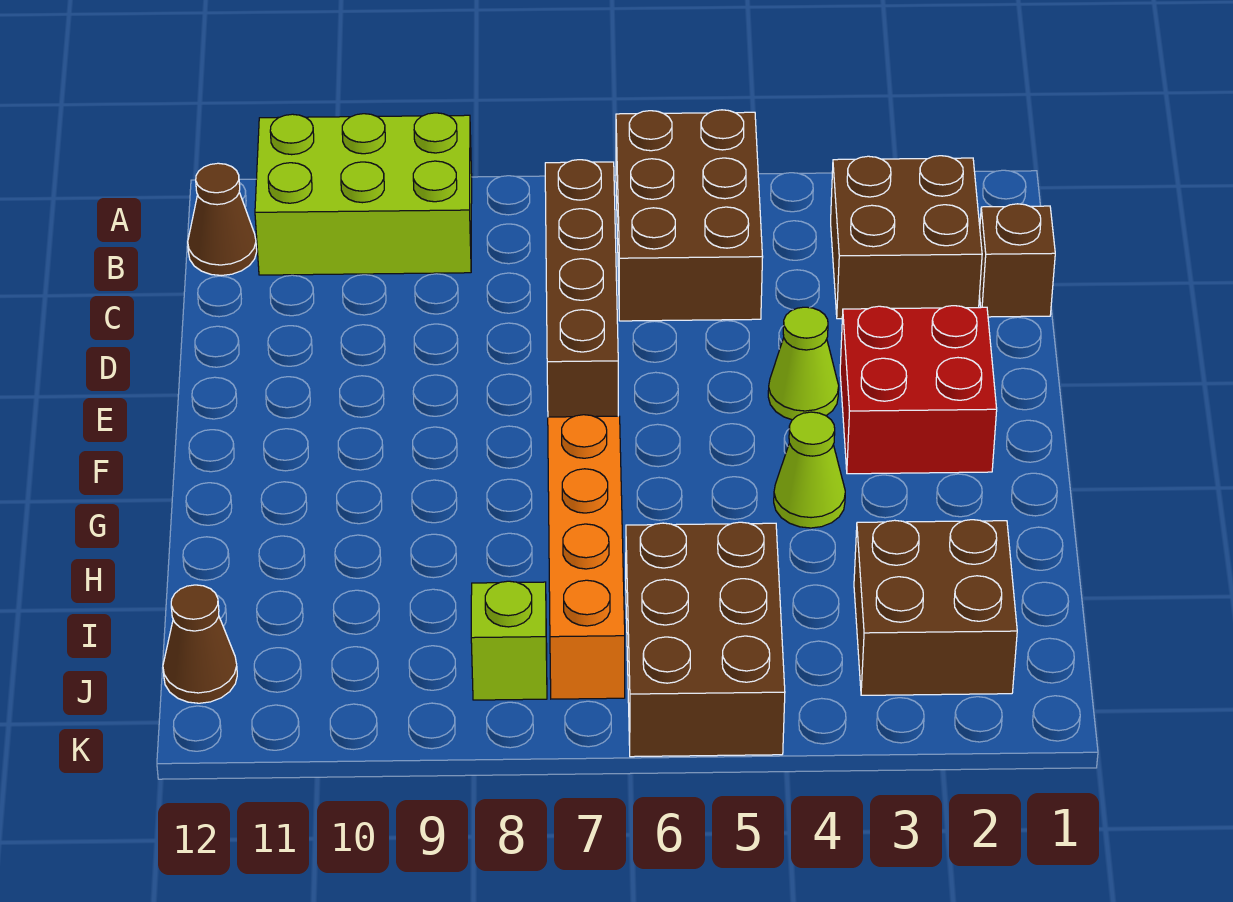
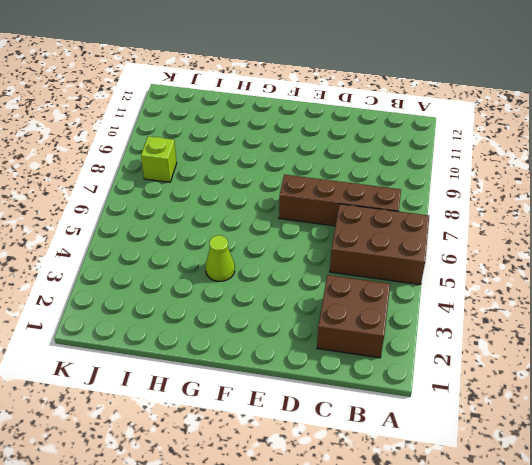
none -> lime brick A9:B11 level 1
none -> brown cone B12 level 1
none -> brown brick C1 level 1

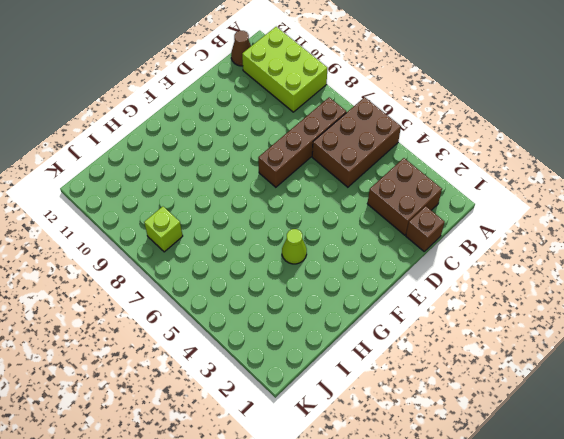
none -> red brick E2:F3 level 1
none -> lime cone E4 level 1
none -> orange brick G7:J7 level 1

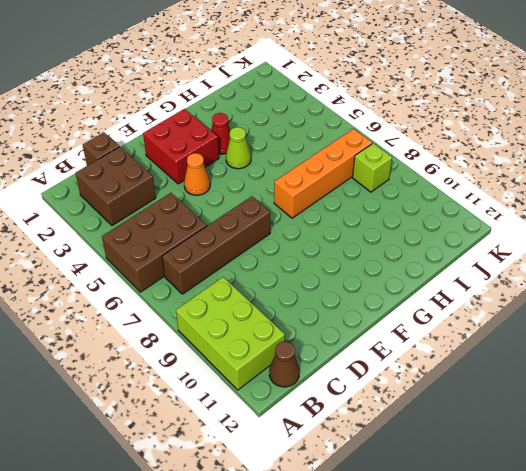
orange cone E4 level 1 -> lime cone E4 level 1
red cone G3 level 1 -> none
none -> brown brick I2:J3 level 1
none -> brown brick I5:K6 level 1
none -> brown cone J12 level 1

